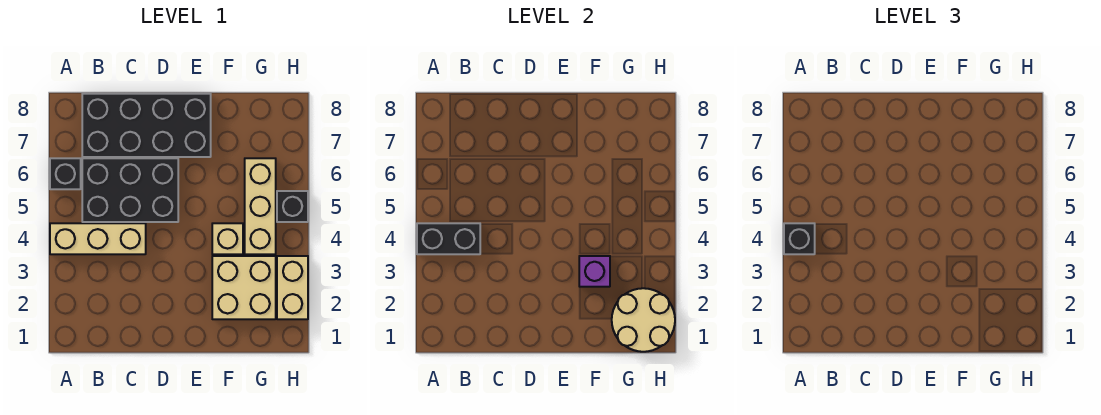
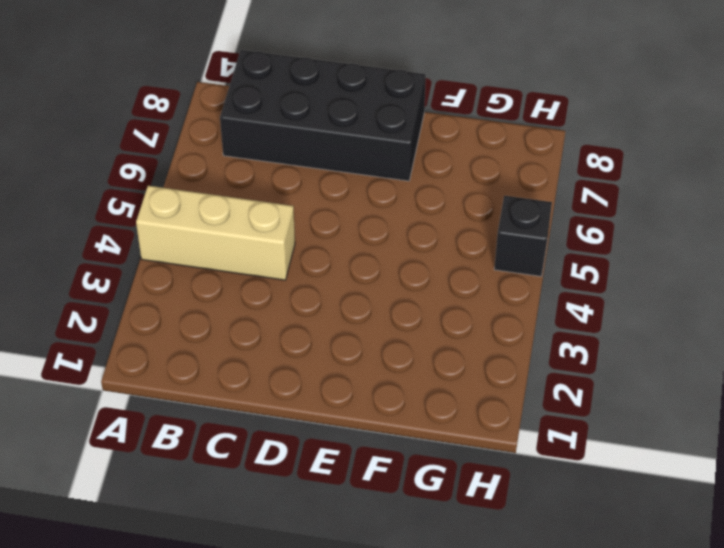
none -> black brick A6 level 1
none -> black brick B5:D6 level 1
none -> tan brick F2:G3 level 1

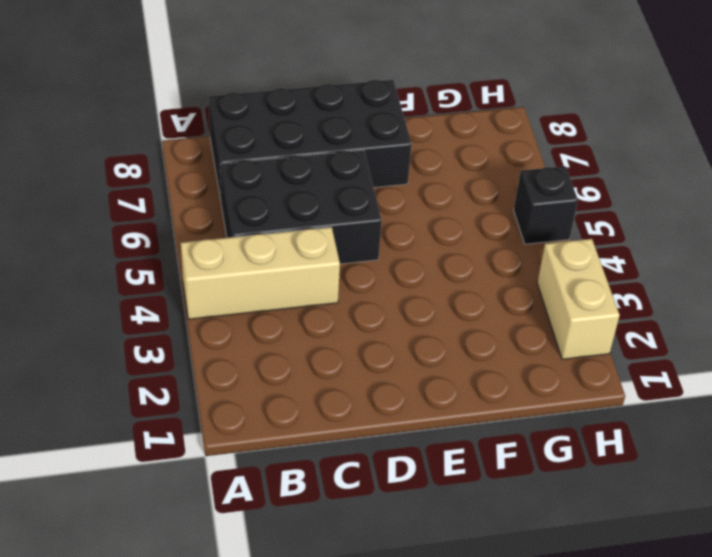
none -> black brick A6 level 1
none -> tan brick F2:G3 level 1
none -> tan brick F4 level 1

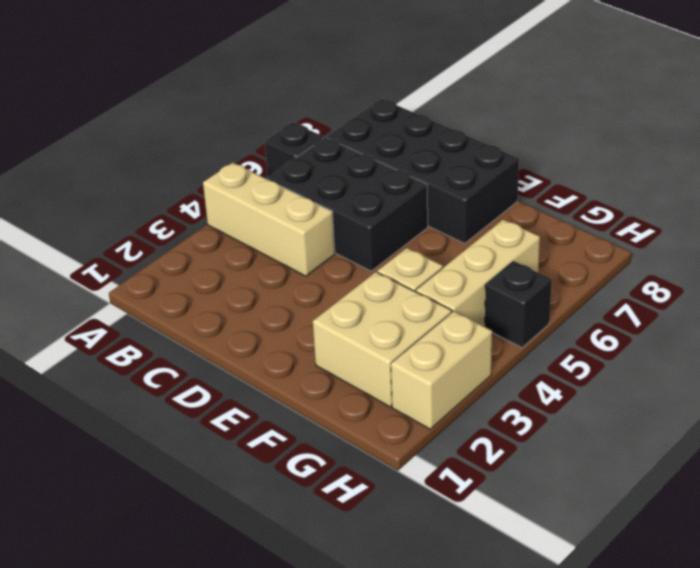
none -> black brick A4:B4 level 2
none -> purple brick F3 level 2
none -> tan round brick G1:H2 level 2

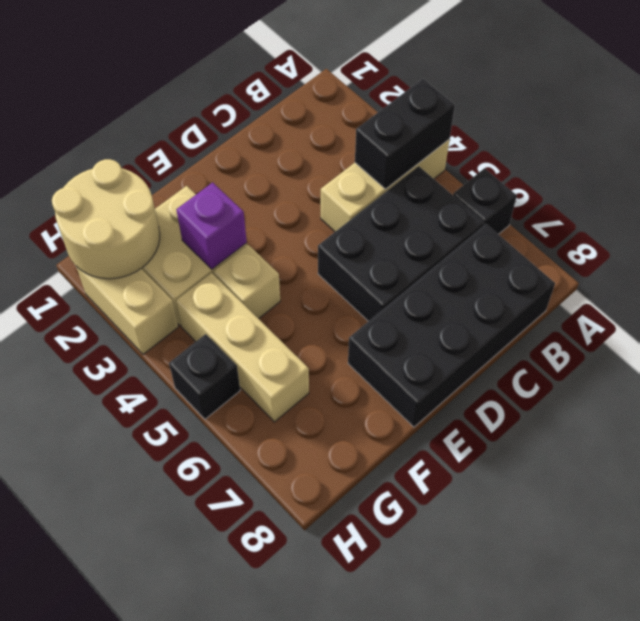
none -> black brick A4 level 3

